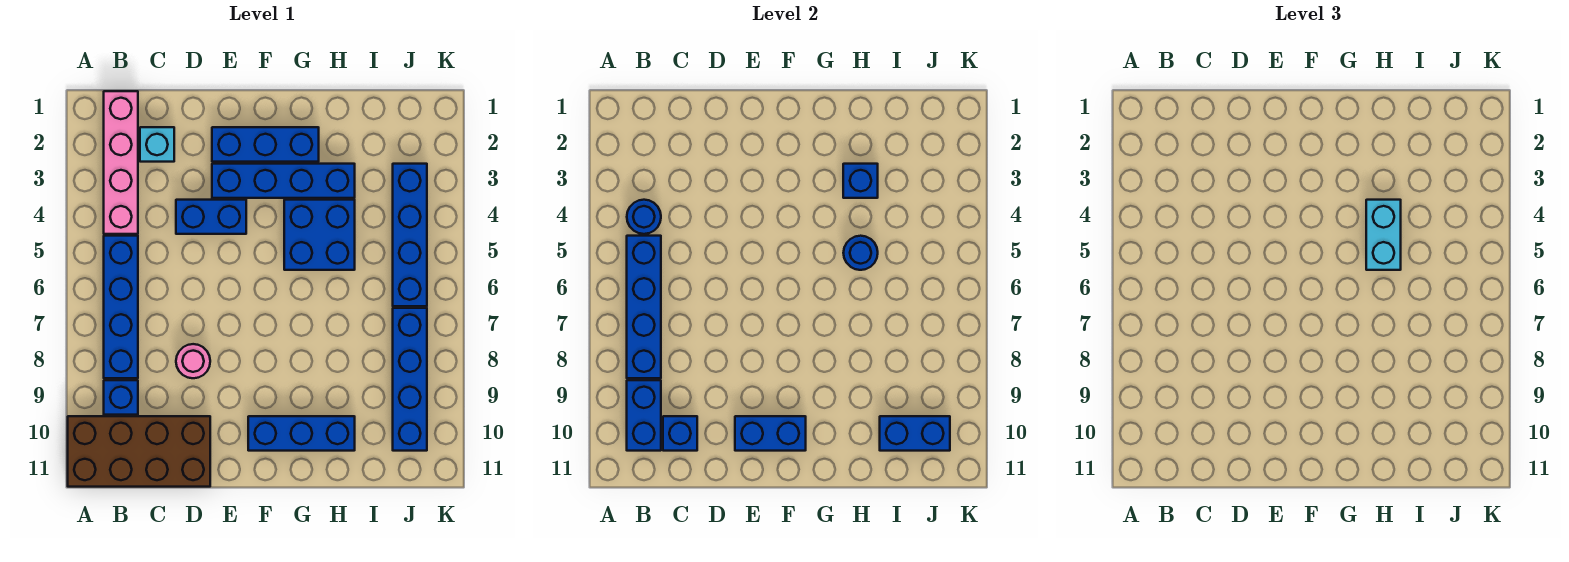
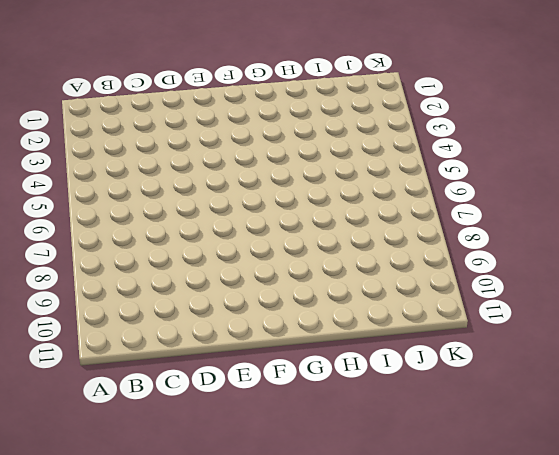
none -> brown brick A10:D11 level 1
none -> pink brick B1:B4 level 1
none -> blue brick B5:B8 level 1

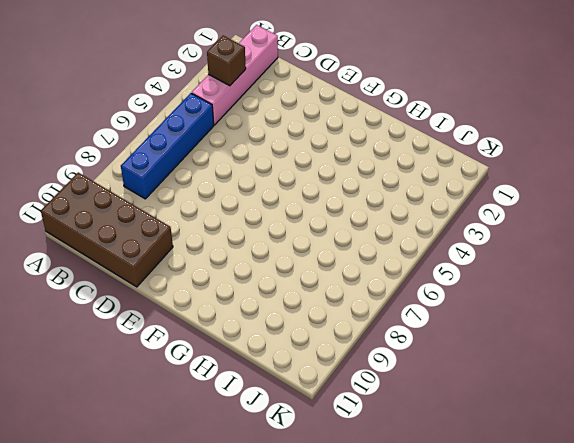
brown brick B3 level 2 -> none
none -> blue brick B9 level 1
none -> cyan brick C2 level 1
none -> blue brick D4:E4 level 1

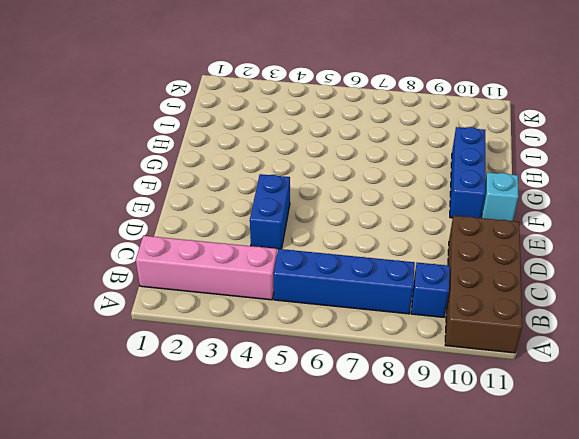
cyan brick F11 level 1 -> cyan brick C2 level 1
none -> pink round brick D8 level 1
none -> blue brick E2:G2 level 1
none -> blue brick E3:H3 level 1

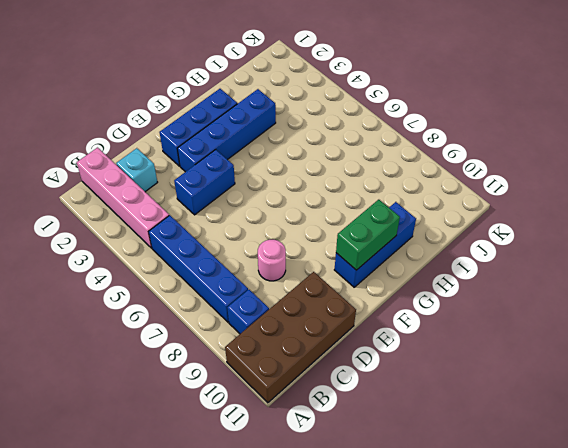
green brick F10:G10 level 2 -> blue brick E10:F10 level 2
none -> blue brick G4:H5 level 1
none -> blue brick J3:J6 level 1
none -> blue brick J7:J10 level 1

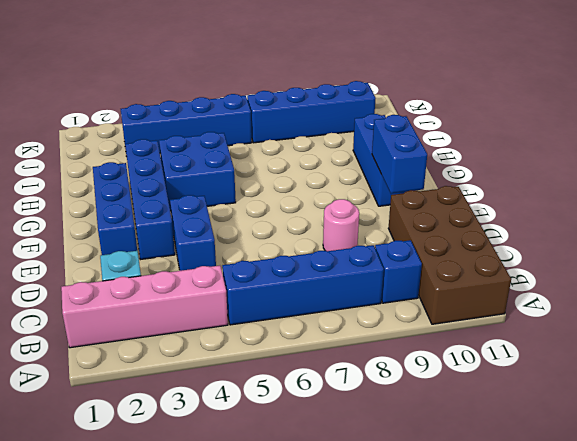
none -> blue round brick B4 level 2
none -> blue brick B5:B8 level 2
none -> blue brick B9:B10 level 2

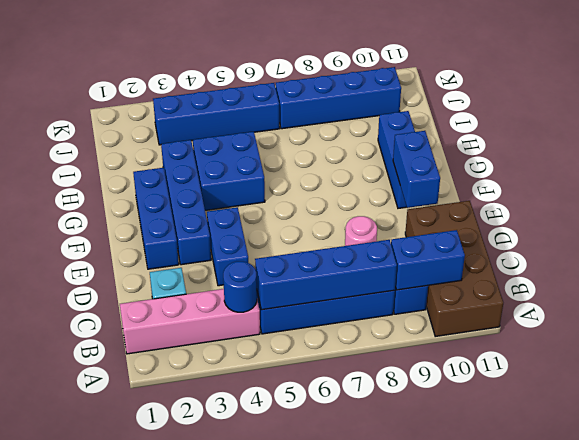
none -> blue brick C10 level 2
none -> blue brick H3 level 2
none -> blue round brick H5 level 2

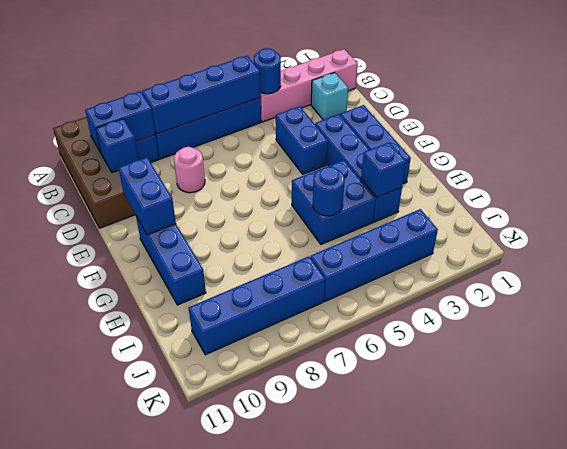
none -> blue brick I10:J10 level 2
none -> cyan brick H4:H5 level 3

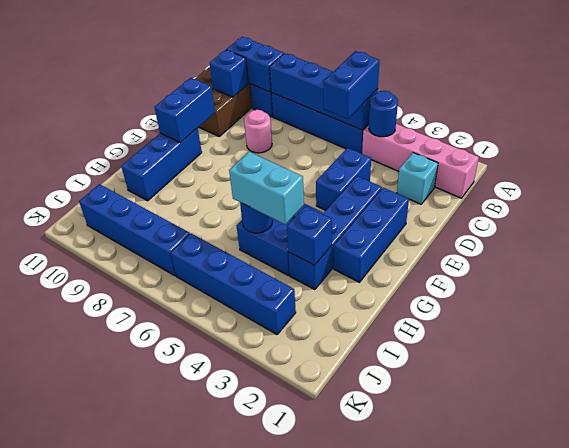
blue brick B5:C5 level 3 -> blue brick I10:J10 level 2

